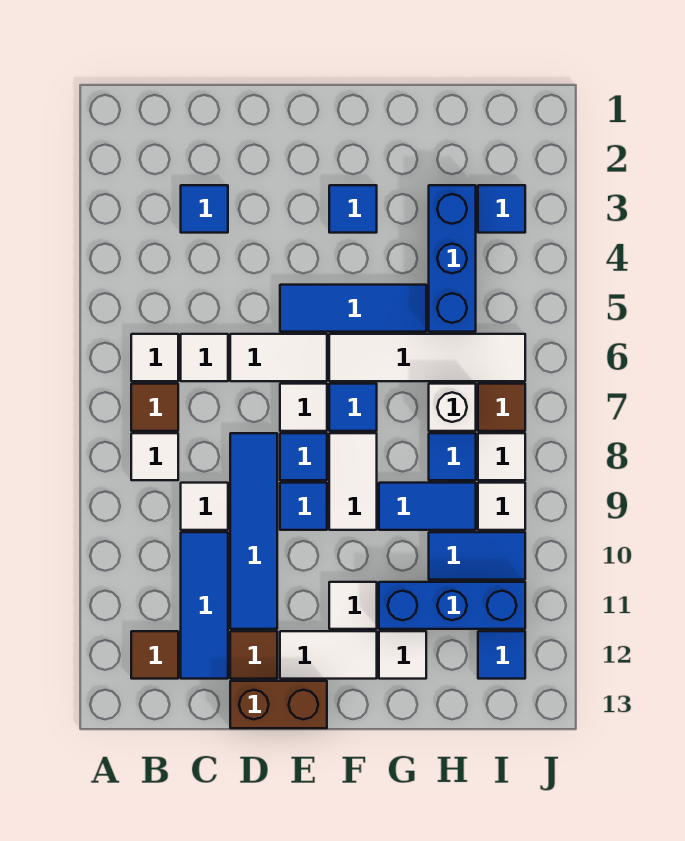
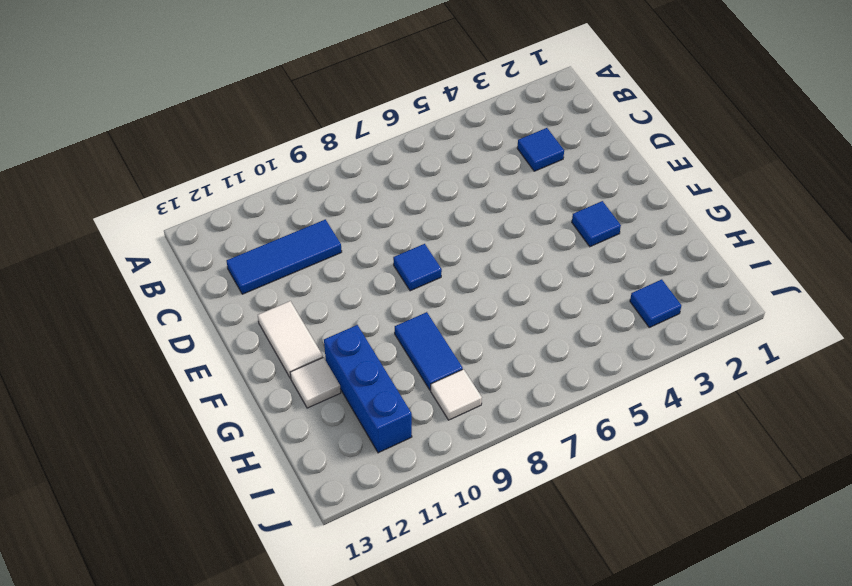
none -> white tile B6 level 1
none -> brown tile B7 level 1
none -> white tile B8 level 1
none -> brown tile B12 level 1

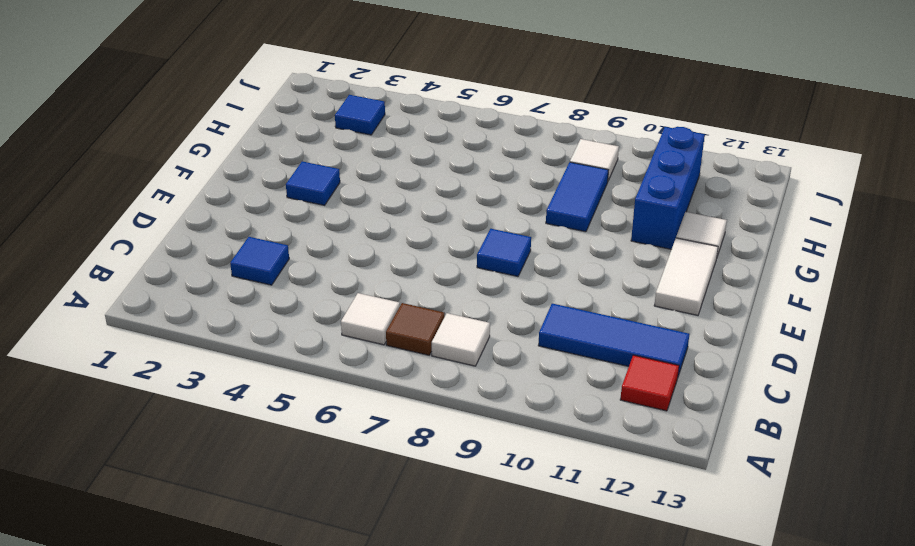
red tile B12 level 1 -> brown tile B12 level 1
none -> white tile C6 level 1
none -> white tile C9 level 1
none -> white tile D6:E6 level 1
none -> blue tile D8:D11 level 1

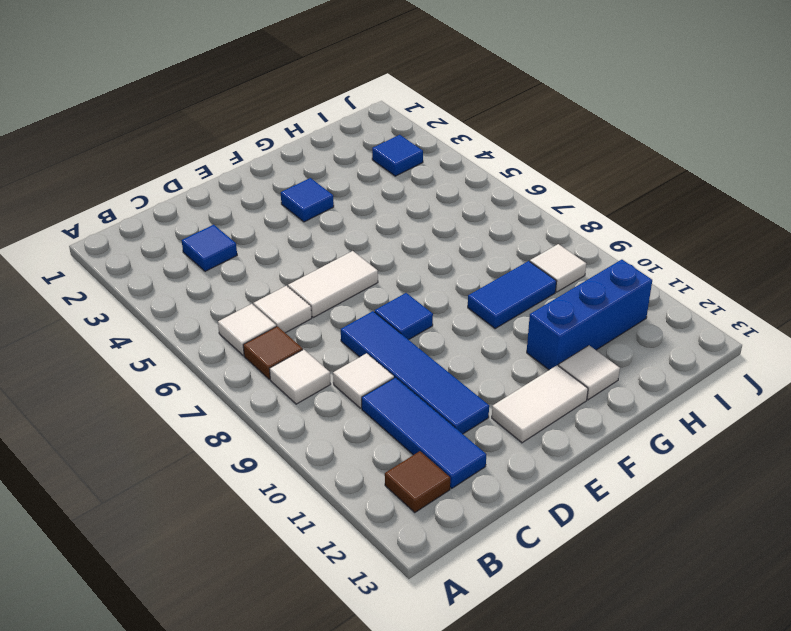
none -> brown tile D12 level 1
none -> brown brick D13:E13 level 1
none -> blue tile E5:G5 level 1
none -> white tile E7 level 1

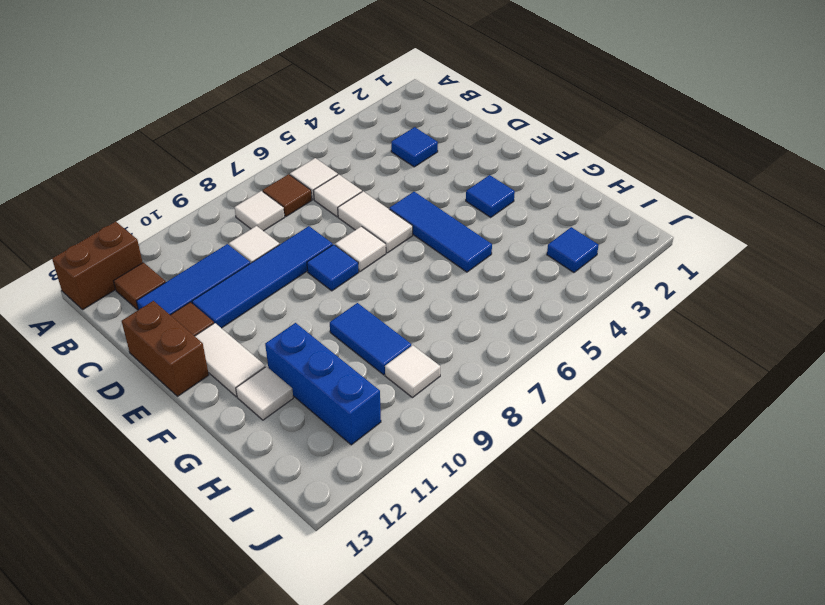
brown brick A12:A13 level 1 -> none
none -> blue tile E9 level 1
none -> white tile F6:I6 level 1
none -> blue tile F7 level 1
none -> white tile F8:F9 level 1

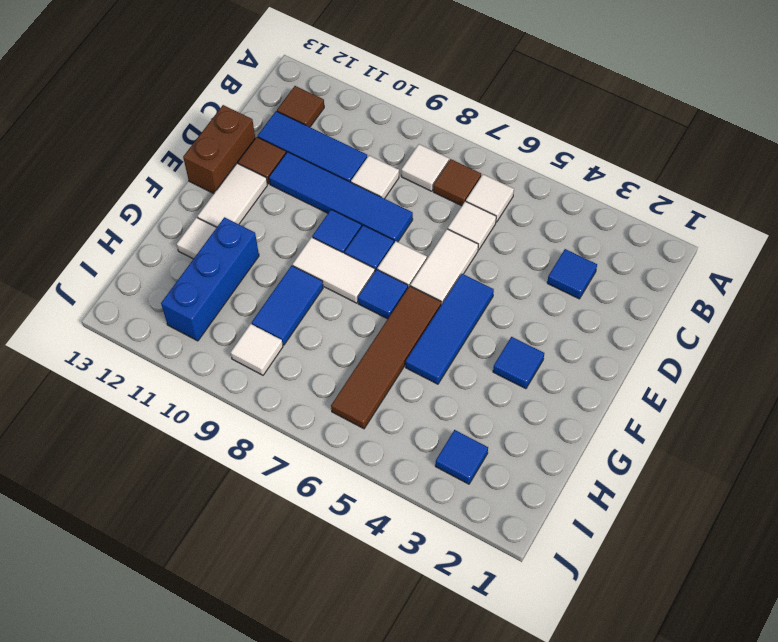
brown tile F6:I6 level 1 -> white tile F6:I6 level 1
none -> white tile F11 level 1
none -> blue brick H3:H5 level 1
none -> white brick H7 level 1
none -> blue tile H8 level 1

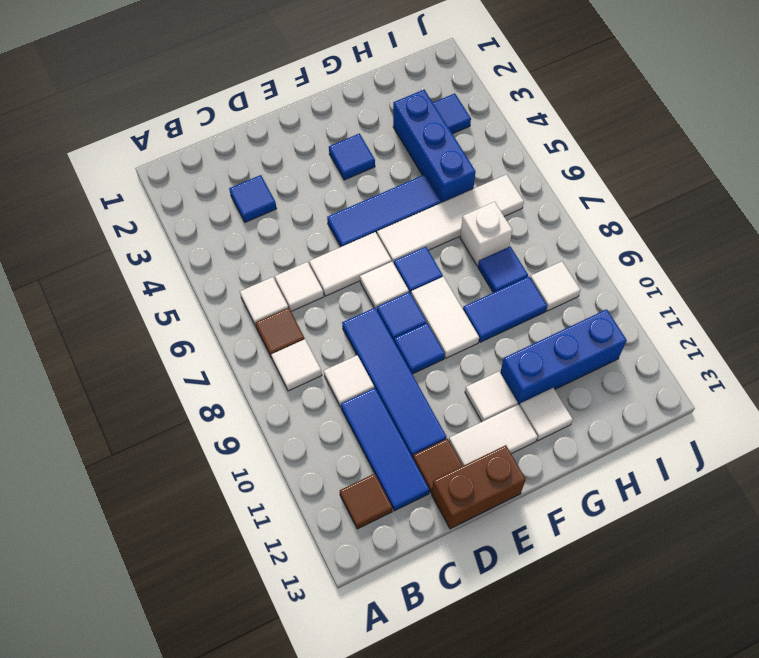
none -> blue tile H10:I10 level 1
none -> brown tile I7 level 1
none -> white tile I8 level 1
none -> blue tile I12 level 1

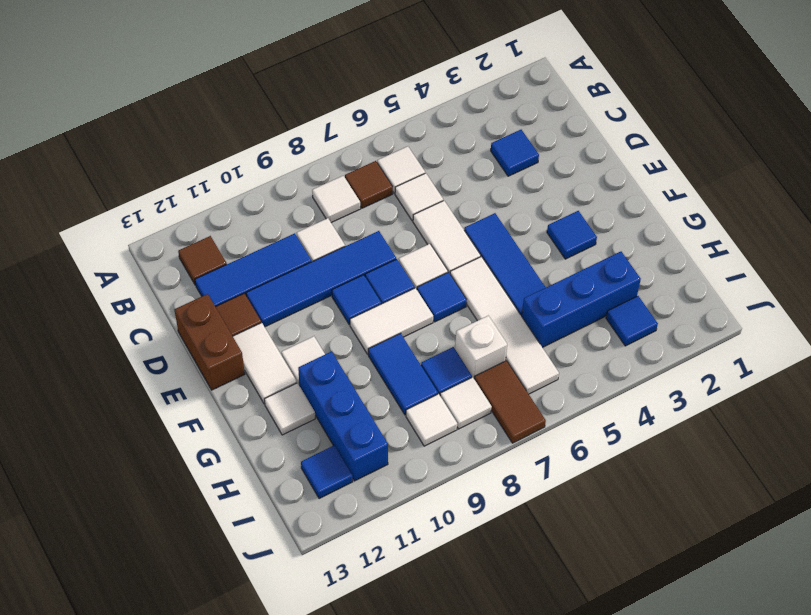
brown tile I7:J7 level 1 -> brown tile I7 level 1
none -> blue tile H10:I10 level 1

